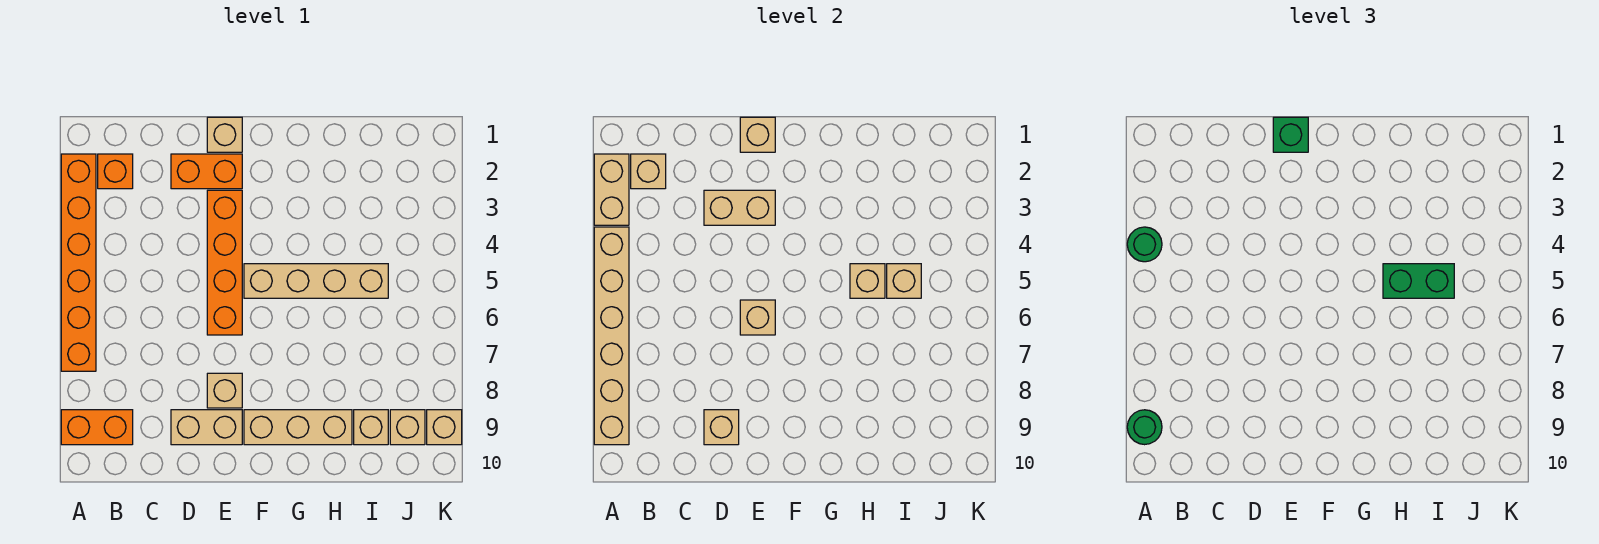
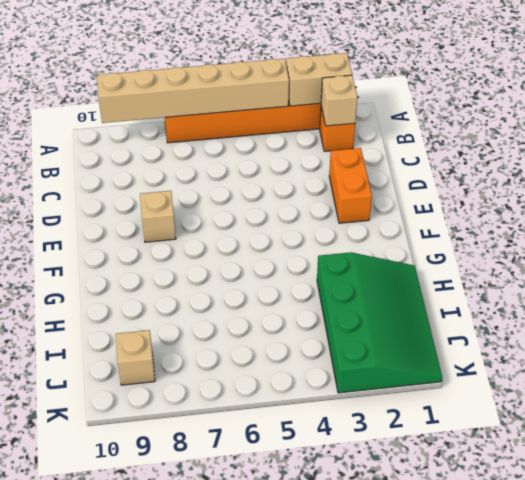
green slope H1:K3 level 1 top 3 -> none
none -> orange brick A9:B9 level 1
none -> tan brick D9:E9 level 1
none -> tan brick E1 level 1

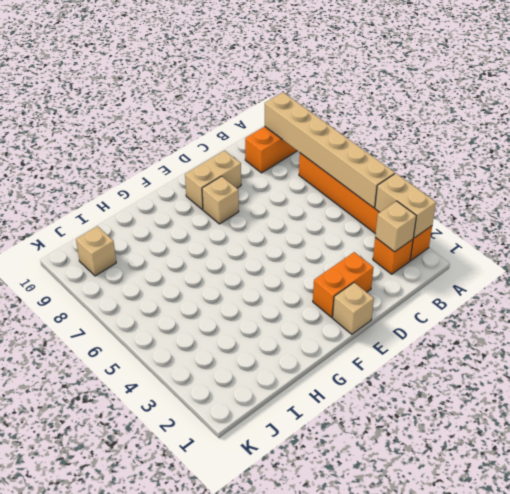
none -> orange brick E3:E6 level 1
none -> tan brick F5:I5 level 1
none -> tan brick F9:H9 level 1

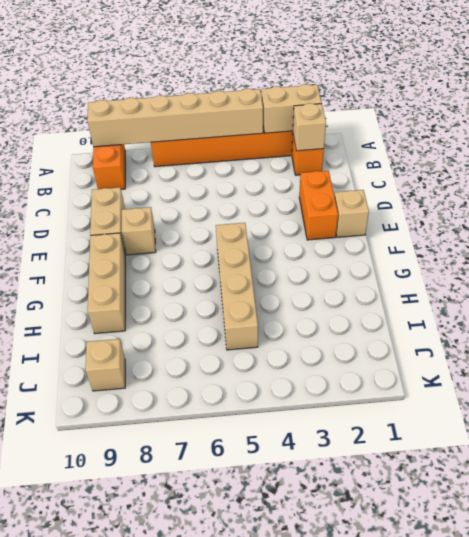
none -> orange brick E3:E6 level 1
none -> tan brick I9 level 1
none -> tan brick K9 level 1

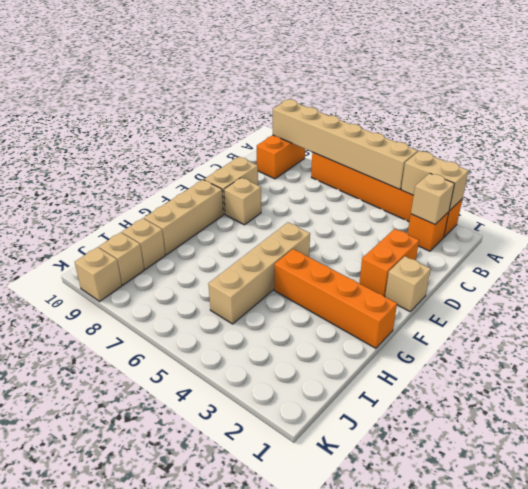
orange brick G1:G4 level 1 -> orange brick E3:E6 level 1
none -> tan brick D3:E3 level 2
none -> tan brick D9 level 2
none -> tan brick E1 level 2

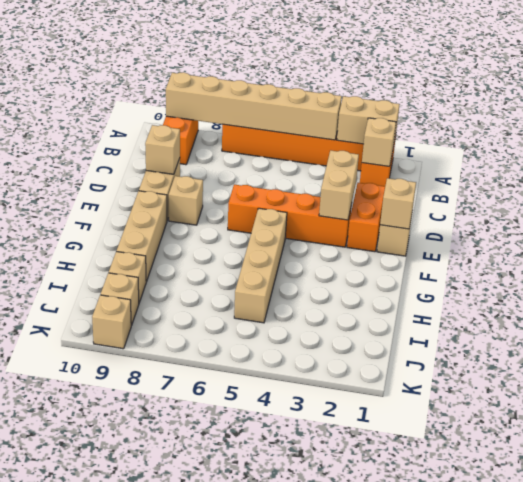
none -> tan brick E6 level 2
none -> tan brick H5 level 2
none -> tan brick I5 level 2

